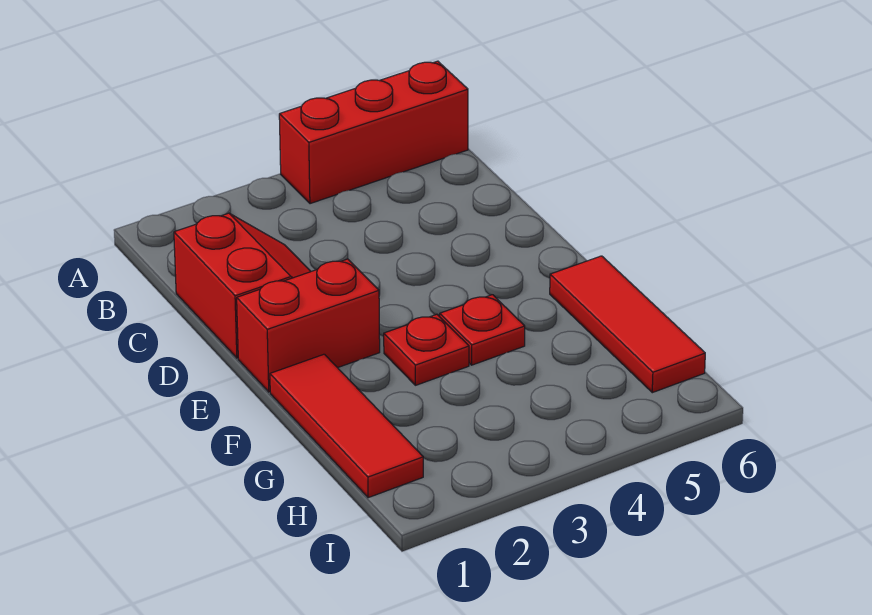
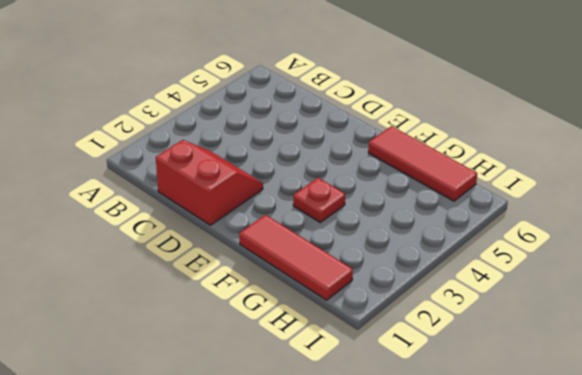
none -> red brick A4:A6 level 1
none -> red brick E1:E2 level 1

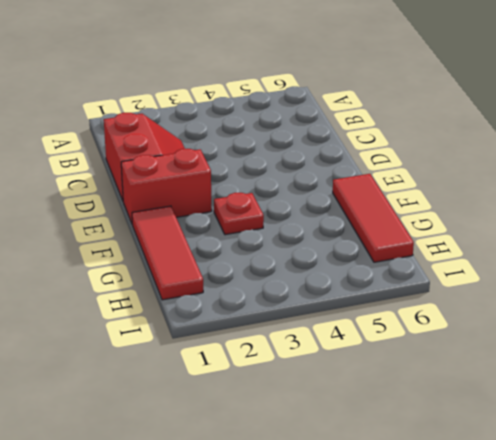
none -> red brick A4:A6 level 1
none -> red plate F4 level 1

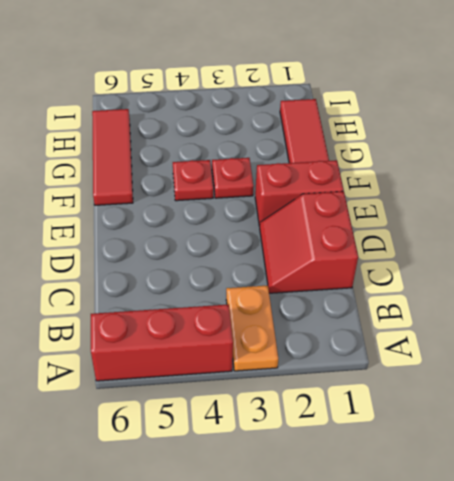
orange plate A3:B3 level 1 -> none

